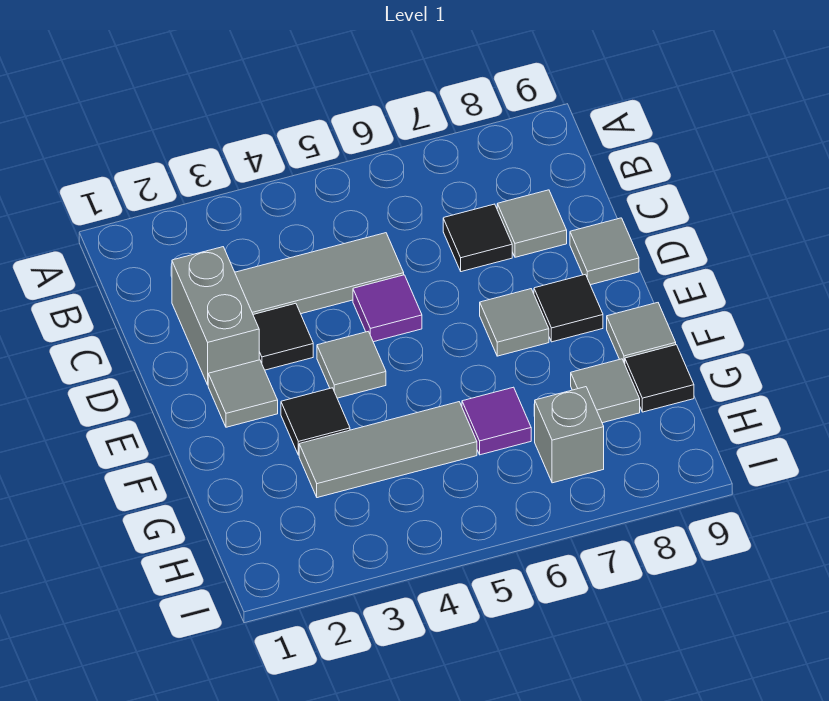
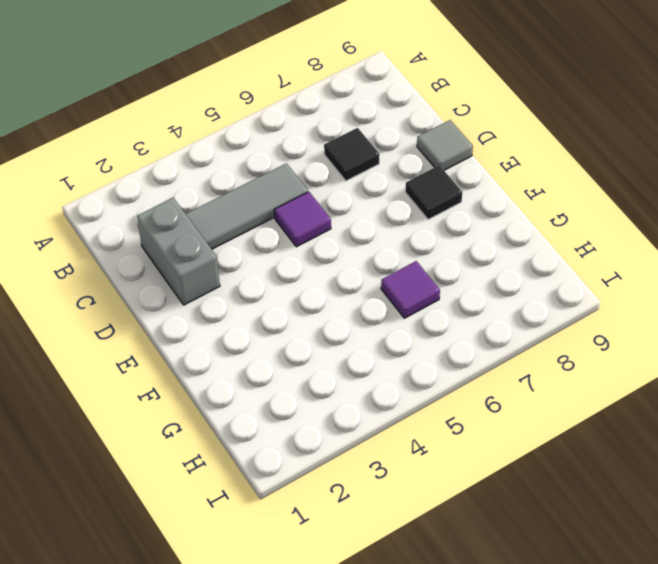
none -> grey tile C8 level 1
none -> black tile D3 level 1
none -> grey tile E2 level 1

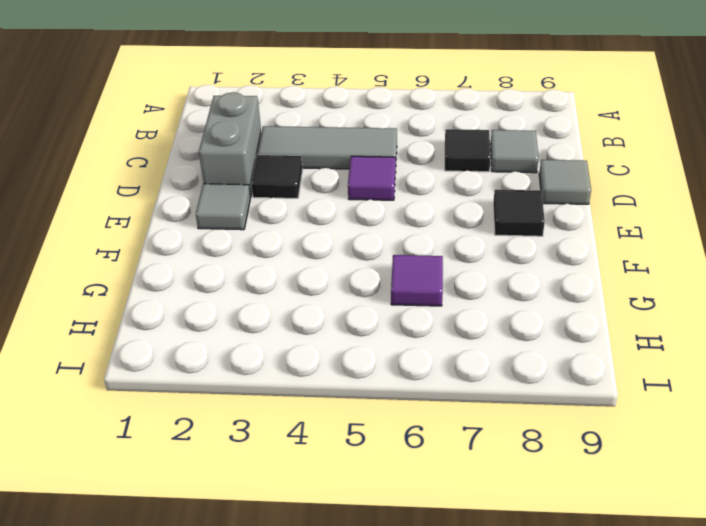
none -> grey tile E4 level 1
none -> grey tile E7 level 1
none -> black tile F3 level 1

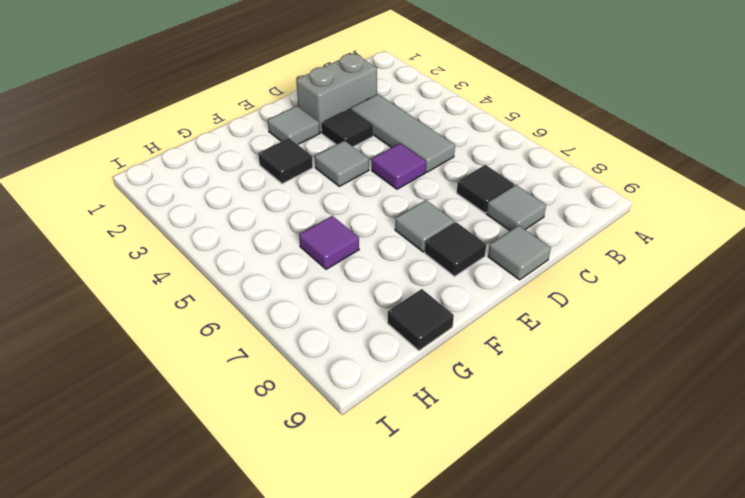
none -> grey tile F9 level 1
none -> grey tile G3:G5 level 1
none -> grey tile G8 level 1

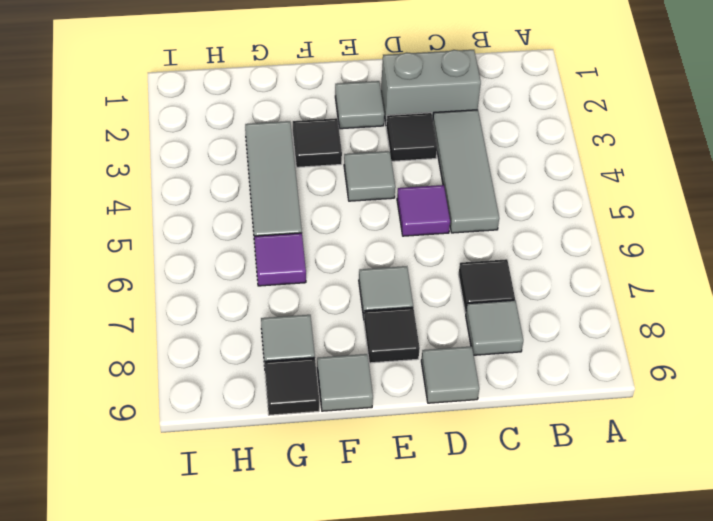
none -> grey brick H7 level 1

